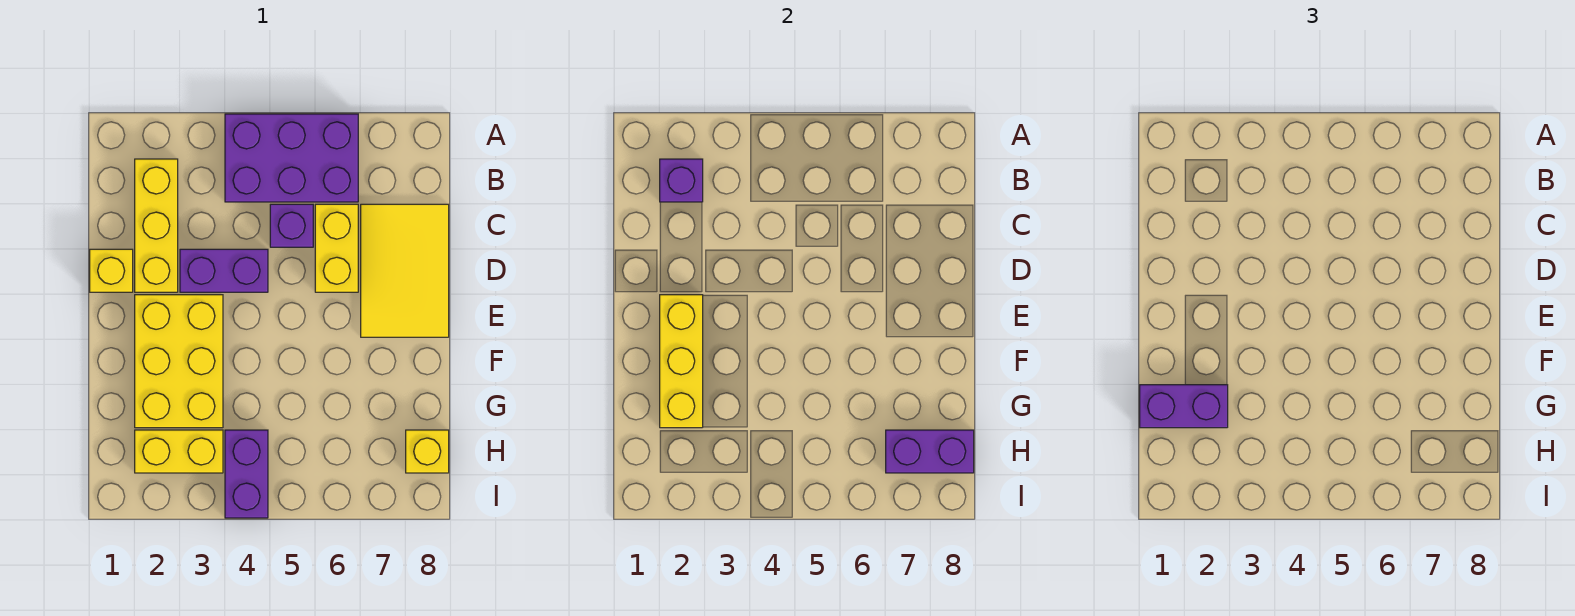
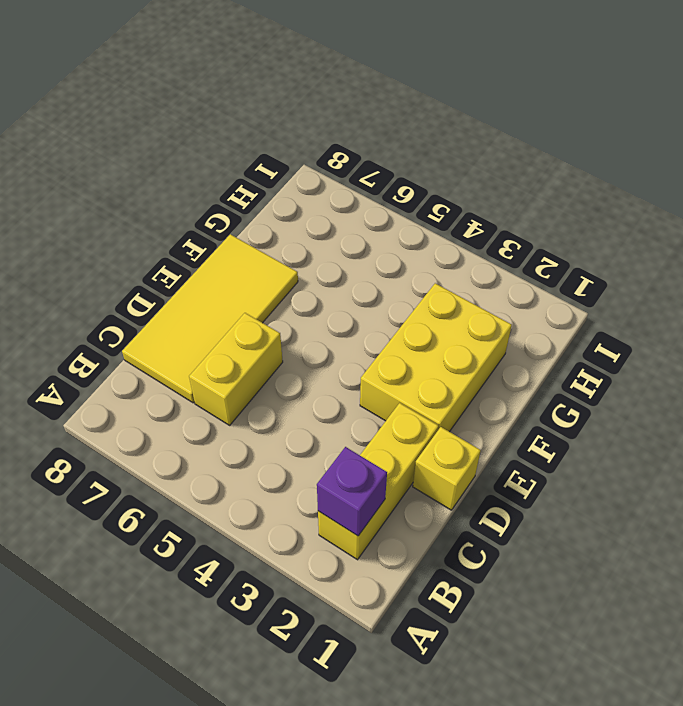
yellow tile C7:F8 level 1 -> yellow tile C7:E8 level 1
none -> purple brick A4:B6 level 1
none -> purple brick C5 level 1
none -> purple brick D3:D4 level 1

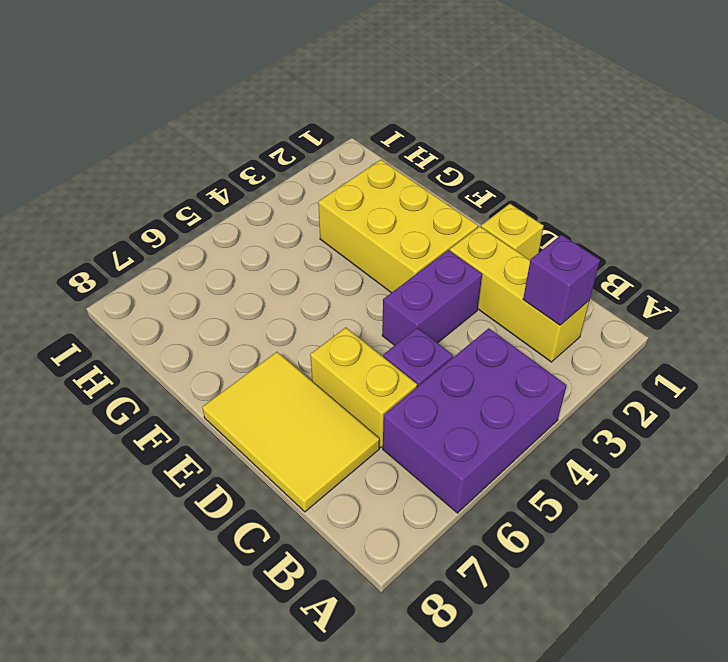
none -> yellow brick H2:H3 level 1
none -> purple brick H4:I4 level 1
none -> yellow brick H8 level 1

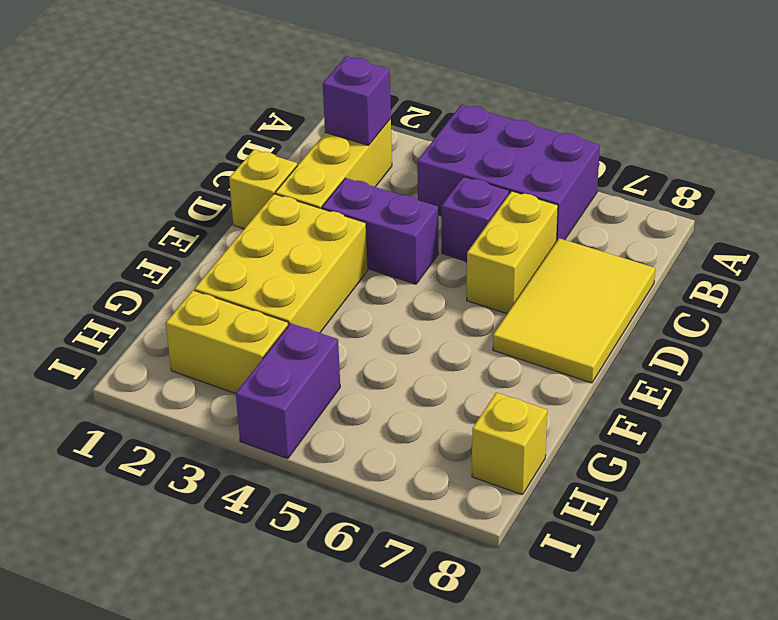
none -> yellow brick E2:G2 level 2
none -> purple brick H7:H8 level 2
none -> purple brick G1:G2 level 3

